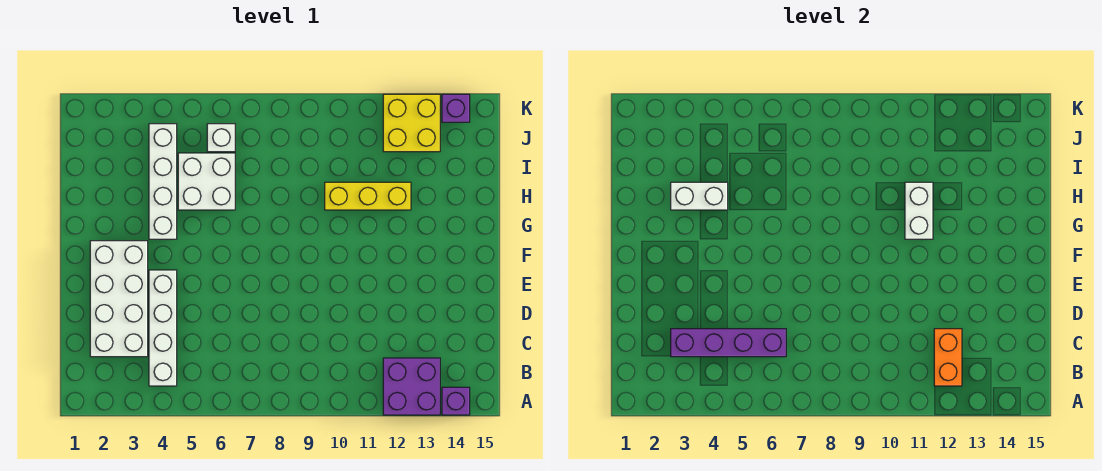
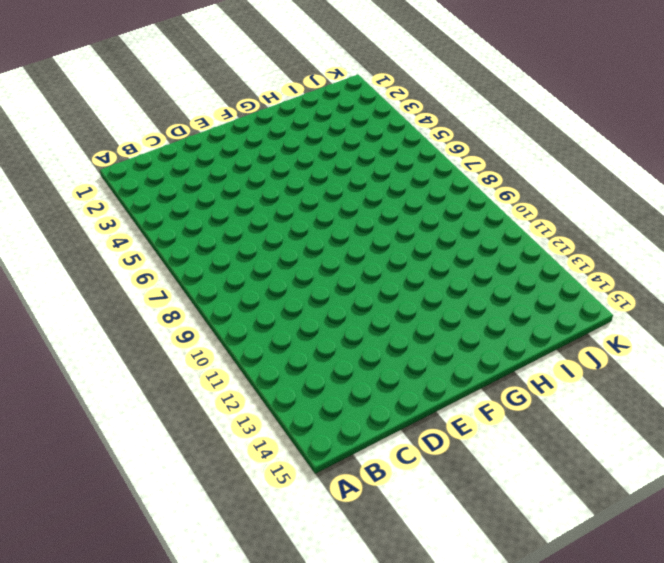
none -> purple brick A12:B13 level 1
none -> purple brick A14 level 1
none -> white brick B4:E4 level 1

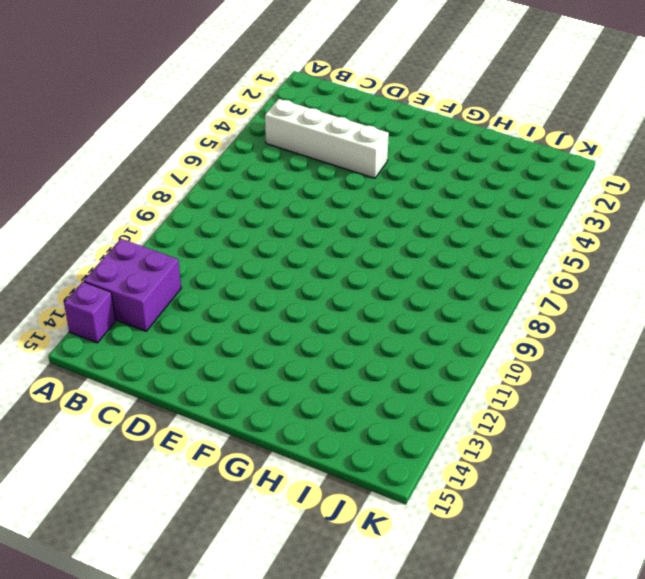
none -> white brick C2:F3 level 1
none -> white brick G4:J4 level 1
none -> white brick H5:I6 level 1

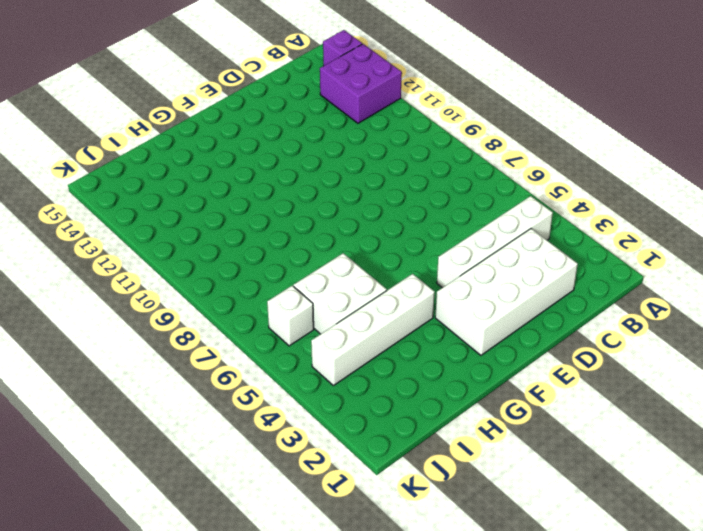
none -> yellow brick H10:H12 level 1
none -> yellow brick J12:K13 level 1
none -> purple brick K14 level 1

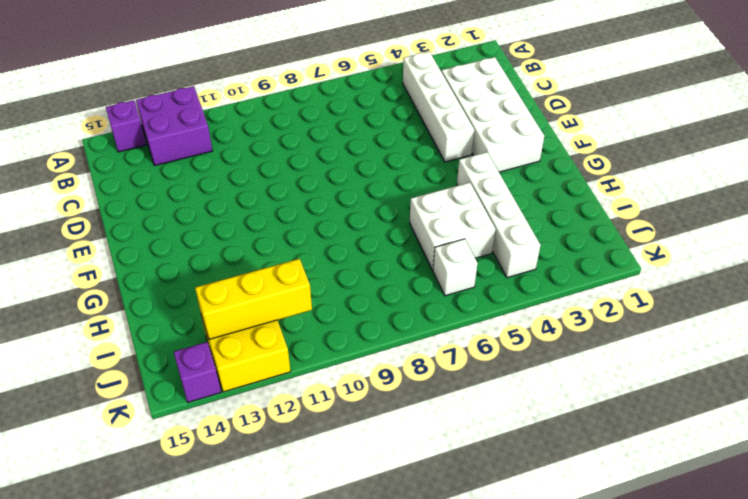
yellow brick J11:J13 level 2 -> yellow brick H10:H12 level 1
none -> orange brick B12:C12 level 2
none -> purple brick C3:C6 level 2
none -> white brick G11:H11 level 2

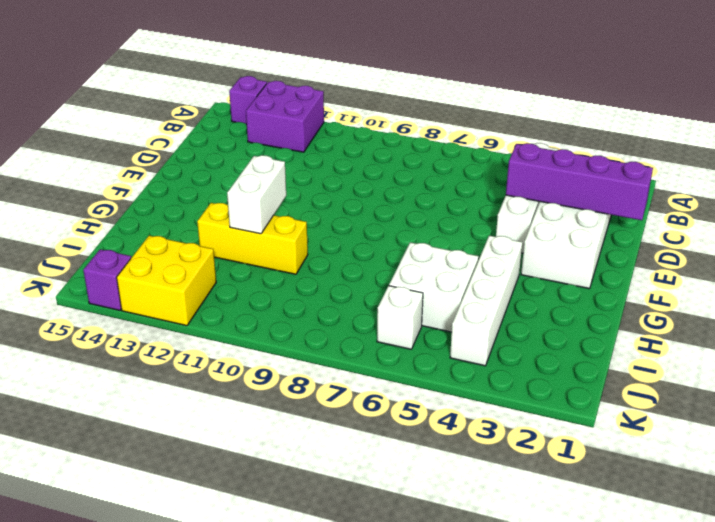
purple brick D1:D4 level 2 -> purple brick C3:C6 level 2
none -> orange brick B12:C12 level 2
none -> white brick H3:H4 level 2

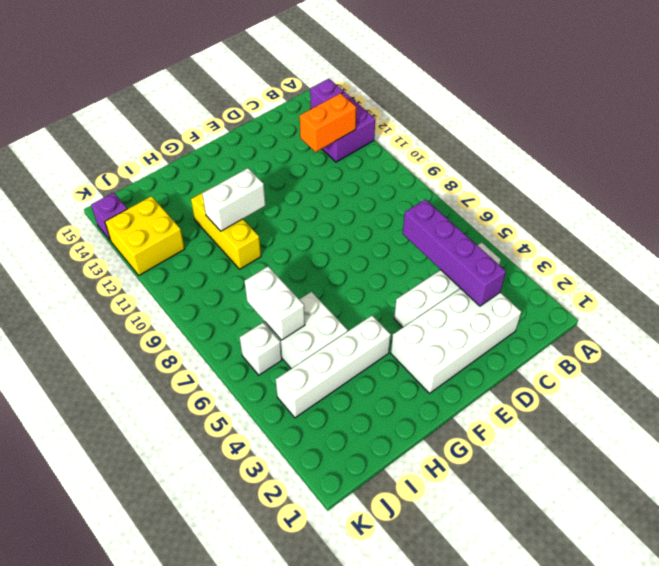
white brick I6:I7 level 2 -> white brick H3:H4 level 2

